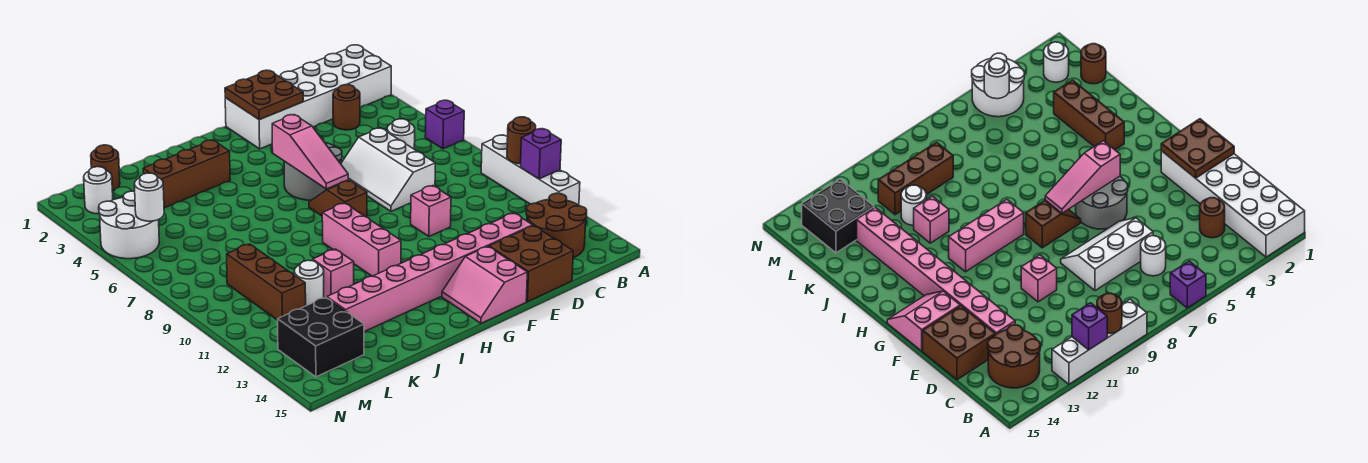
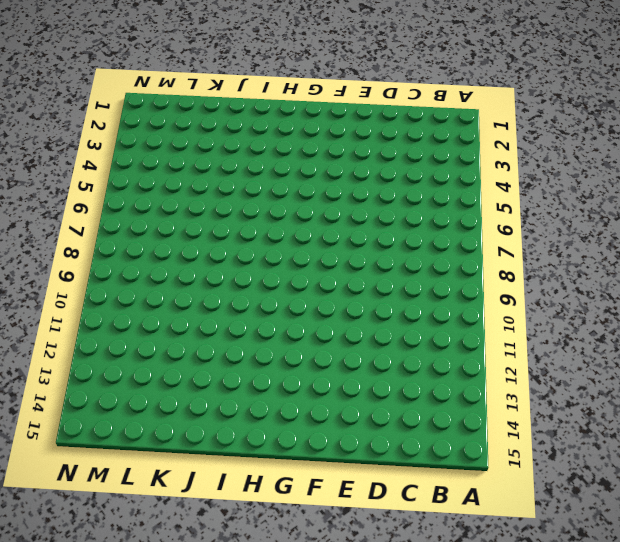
none -> white brick A1:F2 level 1
none -> purple brick A6 level 1
none -> white brick A9:A12 level 1

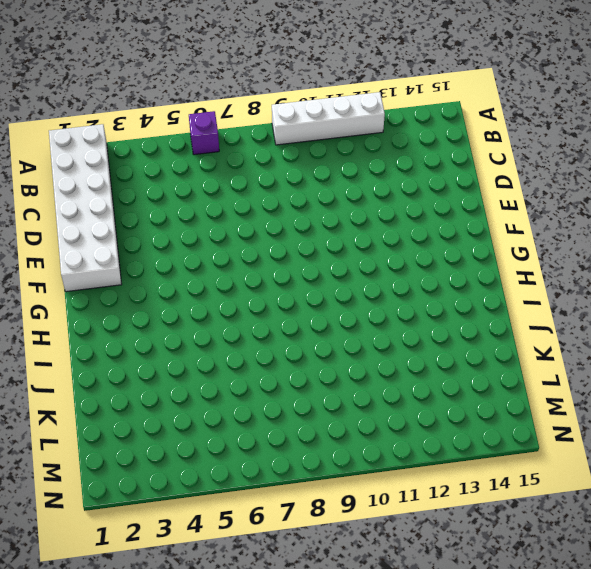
none -> brown round brick B13:C14 level 1
none -> brown round brick C3 level 1
none -> white round brick C6 level 1

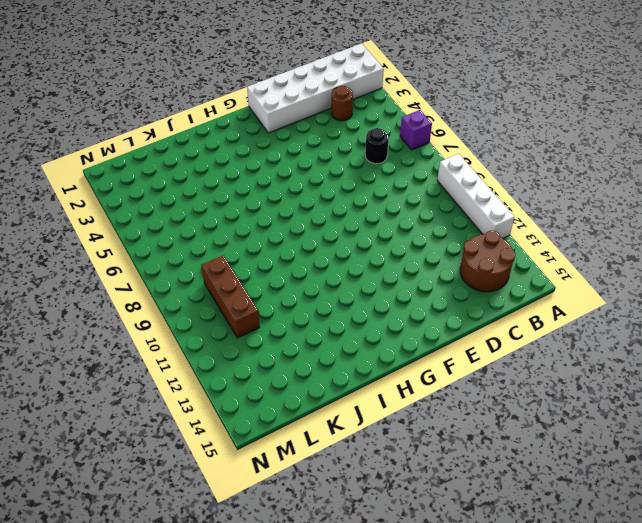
black round brick C6 level 1 -> white round brick C6 level 1
none -> white slope D6:E8 level 1 top D
none -> pink brick D13:K13 level 1
none -> brown brick D14:E15 level 1

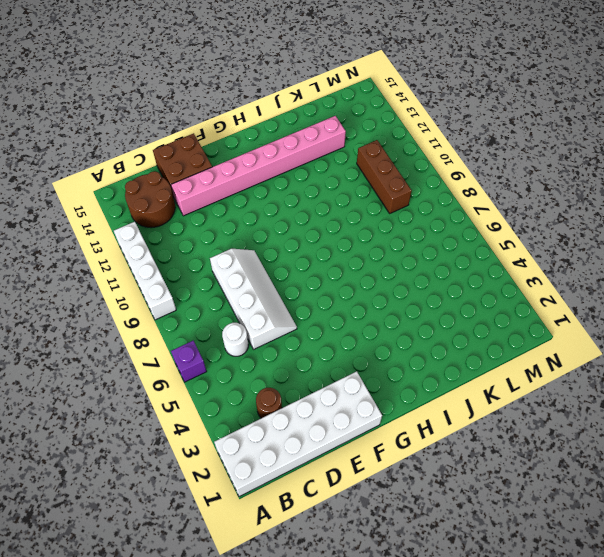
white slope D6:E9 level 1 top D -> white slope D6:E8 level 1 top D
none -> pink brick E10 level 1
none -> grey round brick F5:G6 level 1
none -> pink slope F14:G15 level 1 top F

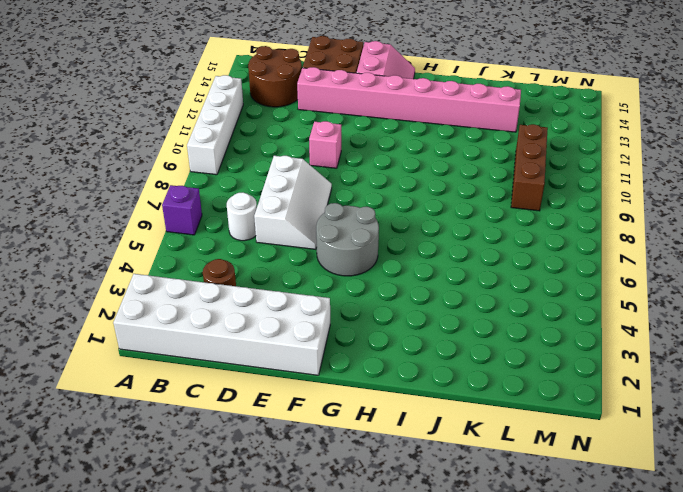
none -> brown slope G7:G8 level 1 top 8
none -> pink brick H9:H11 level 1
none -> brown brick I3:K3 level 1

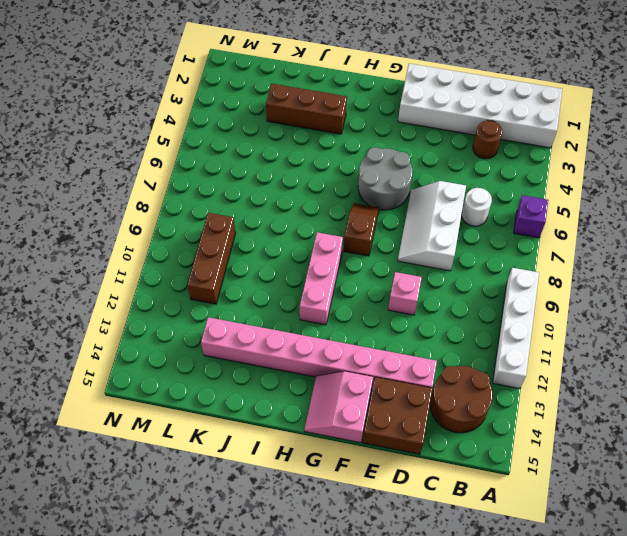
none -> pink brick J11 level 1
none -> white round brick K11 level 1
none -> brown round brick L1 level 1

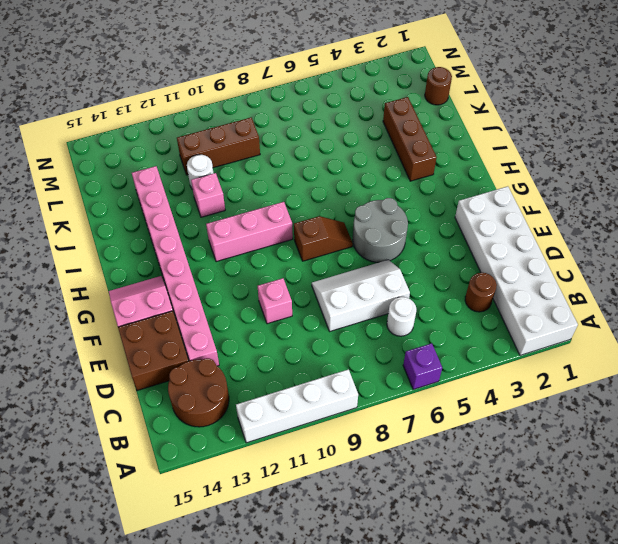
none -> black brick L13:M14 level 1
none -> white round brick M2 level 1
none -> white round brick M4:N5 level 1

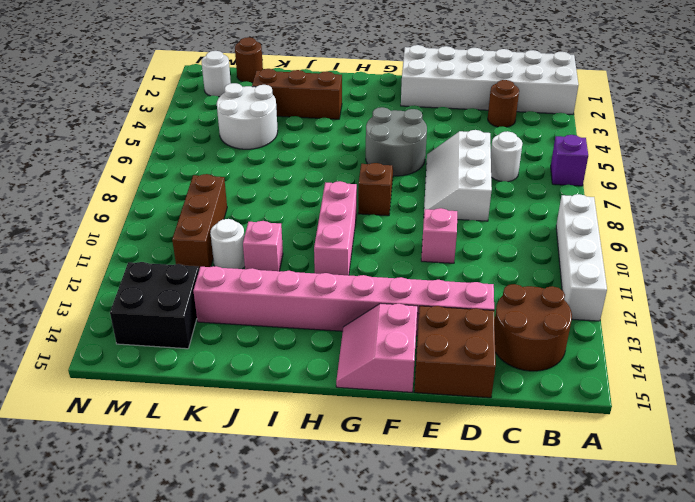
white round brick K4:L5 level 1 -> white round brick M4:N5 level 1
none -> brown round brick A10 level 2
none -> purple brick A11 level 2
none -> brown plate E1:F2 level 2

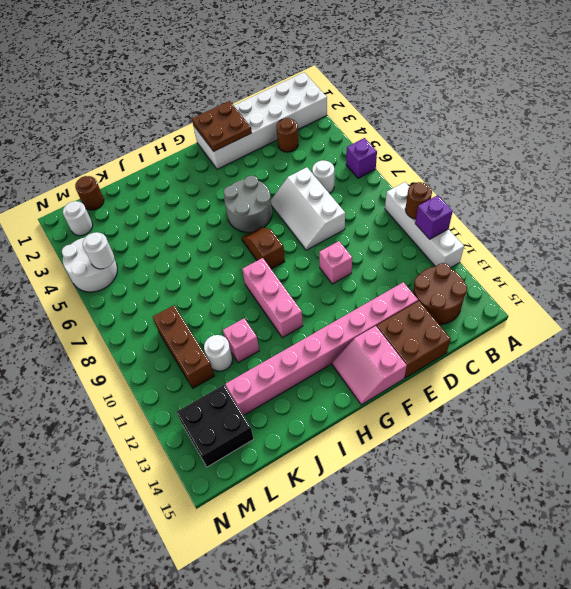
none -> brown brick I3:K3 level 1
none -> pink slope G5:G7 level 2 top 5

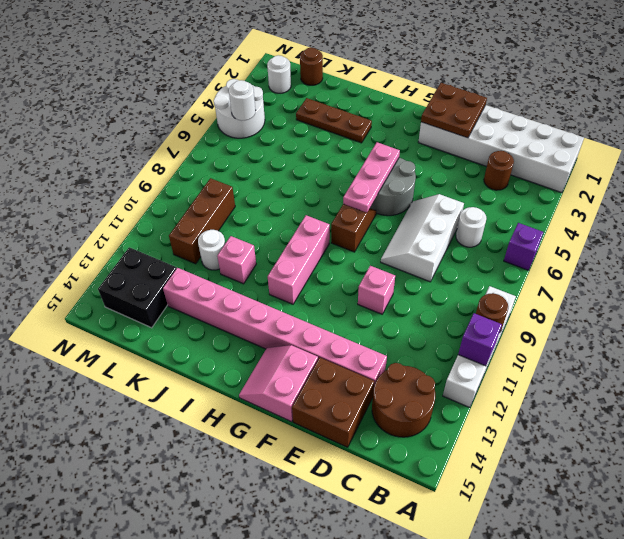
pink plate G5:G7 level 2 -> pink slope G5:G7 level 2 top 5
brown plate I3:K3 level 1 -> brown brick I3:K3 level 1

